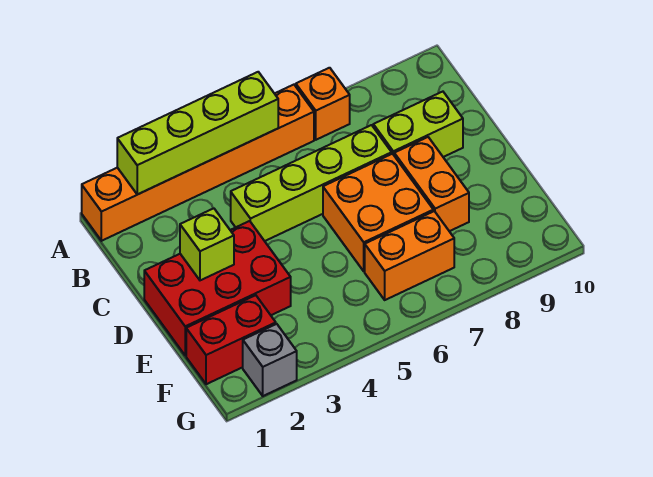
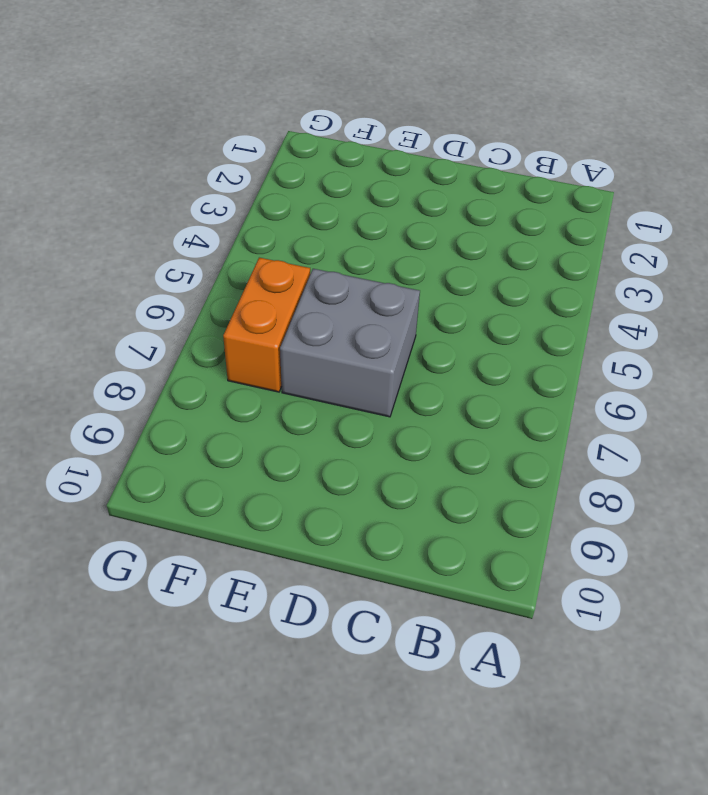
grey brick D6:E7 level 1 -> orange brick D6:E7 level 1
none -> orange brick A1:A6 level 1
none -> orange brick A7 level 1
none -> lime brick C4:C7 level 1

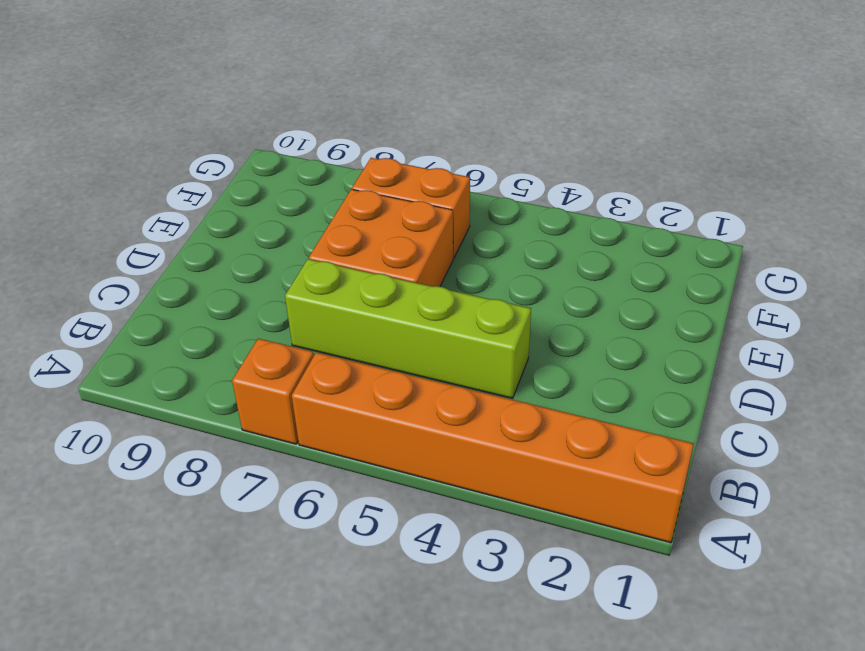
none -> lime brick C8:C9 level 1
none -> red brick D1:E3 level 1
none -> orange brick D8:E8 level 1

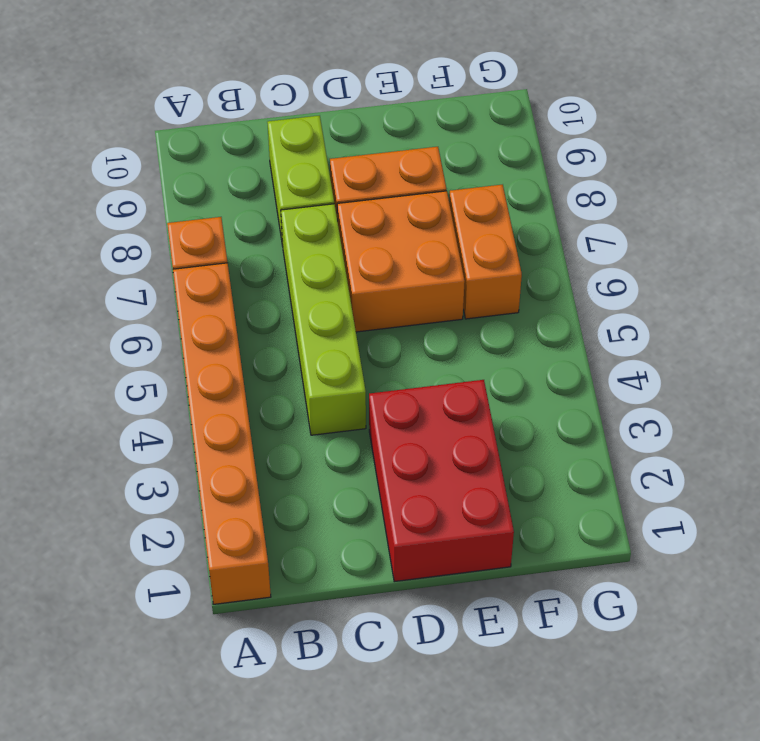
none -> red brick F1:F2 level 1
none -> grey brick G2 level 1
none -> lime brick A2:A5 level 2

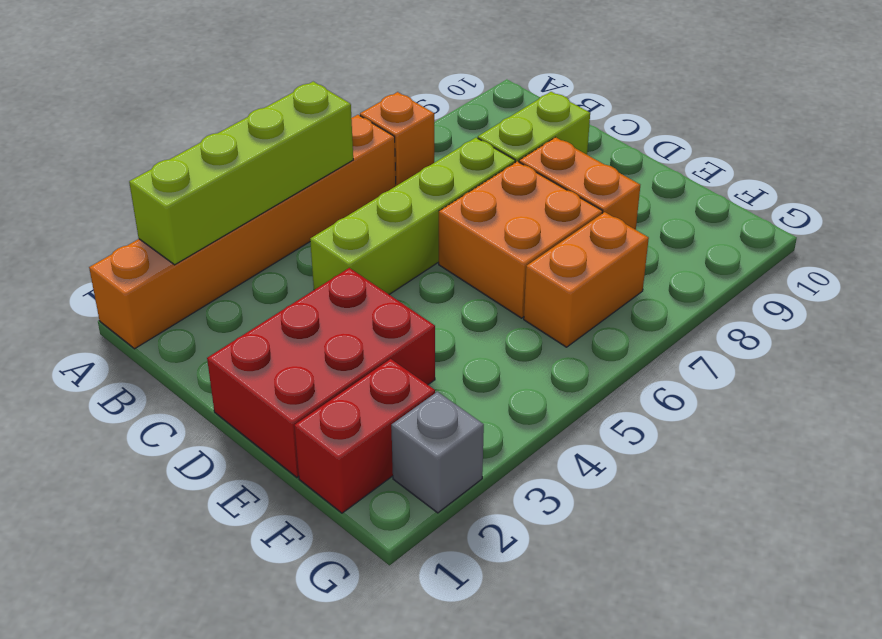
none -> lime brick D2 level 2

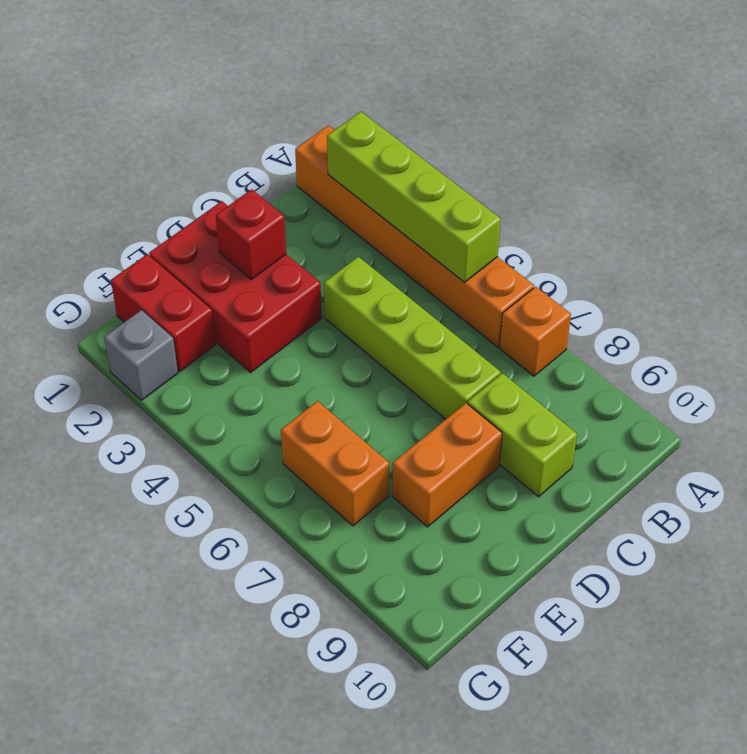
red brick D2 level 2 -> lime brick D2 level 2
none -> orange brick D6:E7 level 1

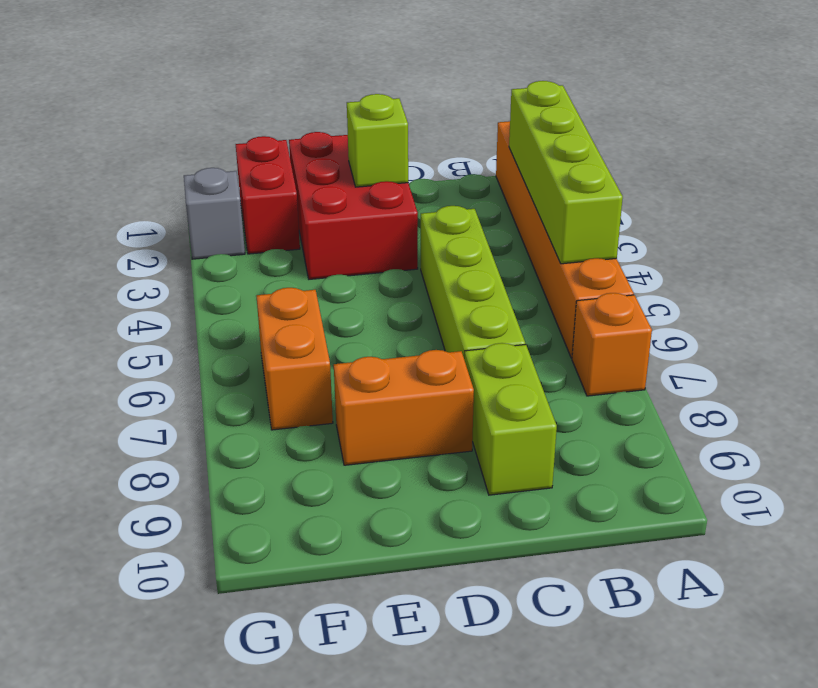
none -> orange brick D6:E7 level 1

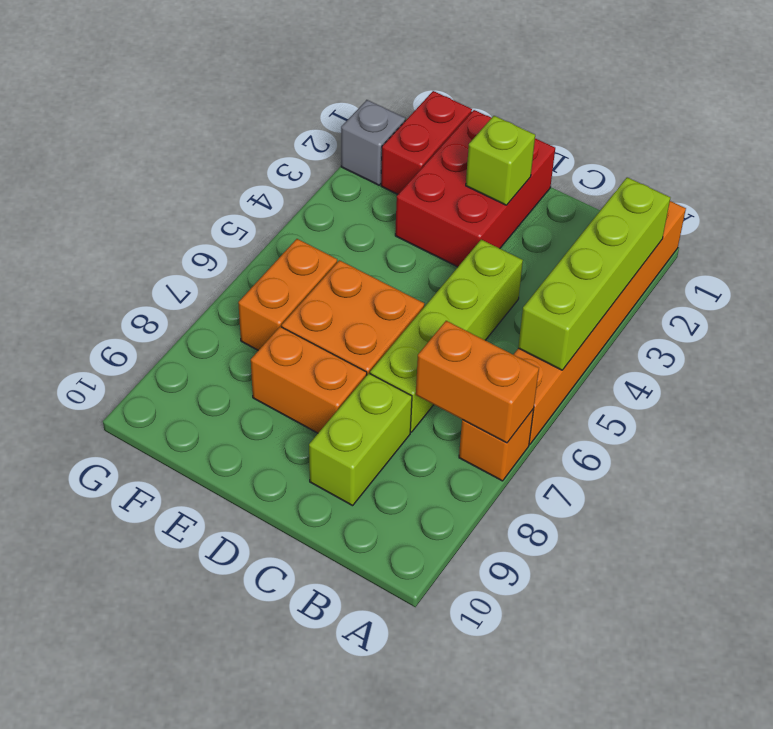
orange brick A7:B7 level 2 -> none

